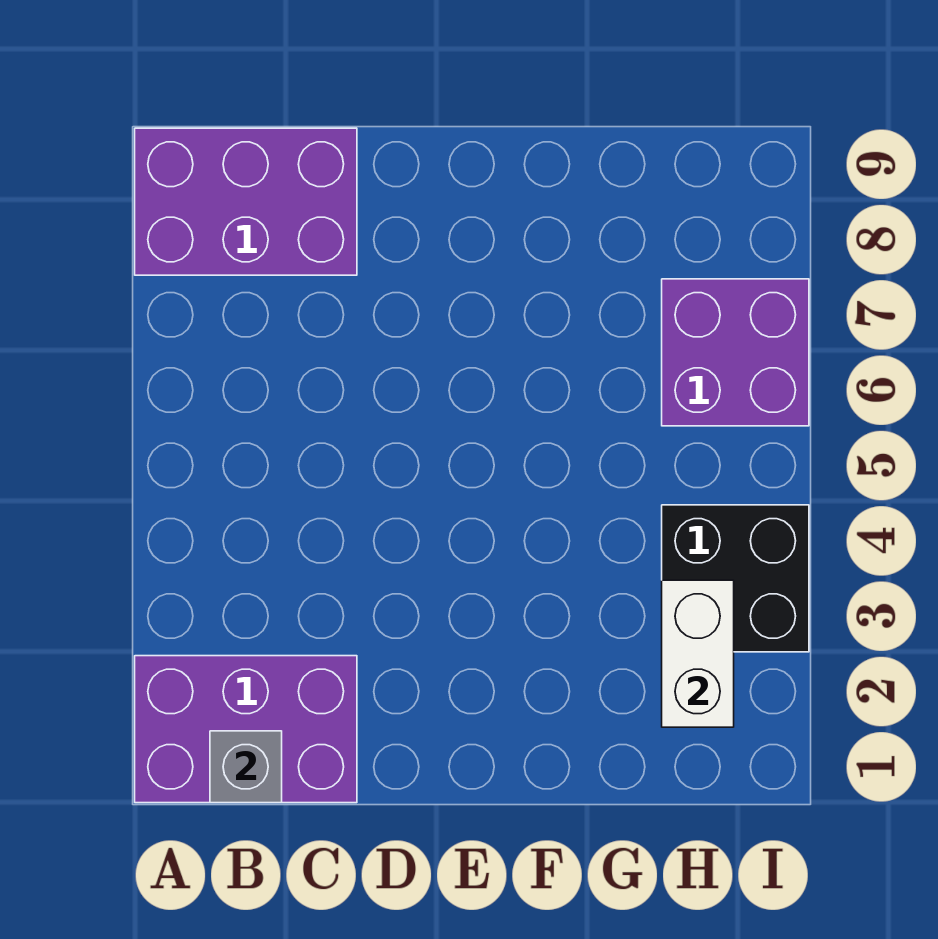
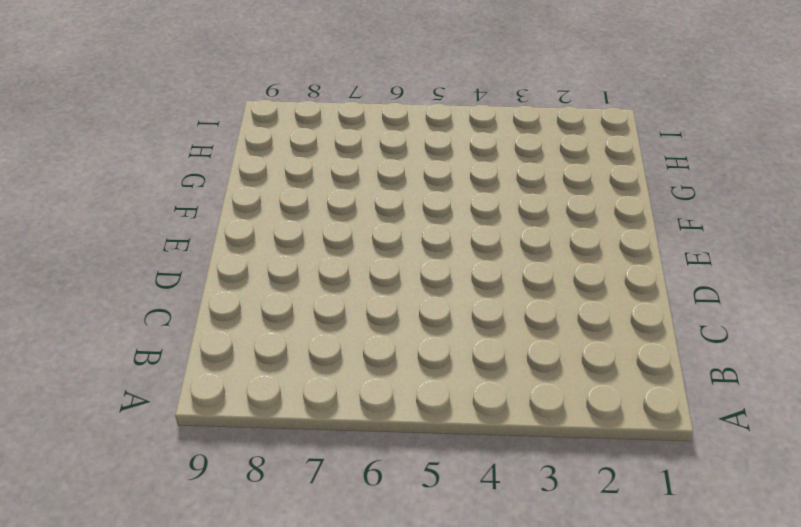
none -> purple brick A1:C2 level 1
none -> purple brick A8:C9 level 1

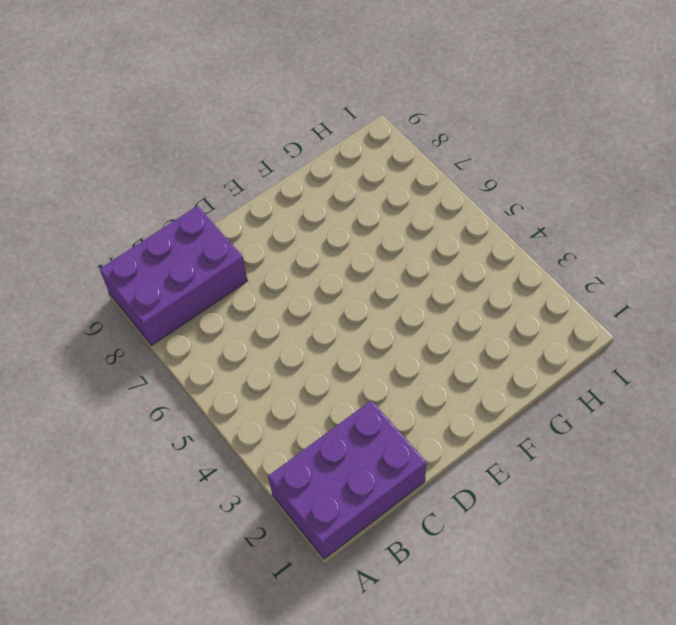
none -> black brick H3:I4 level 1
none -> purple brick H6:I7 level 1

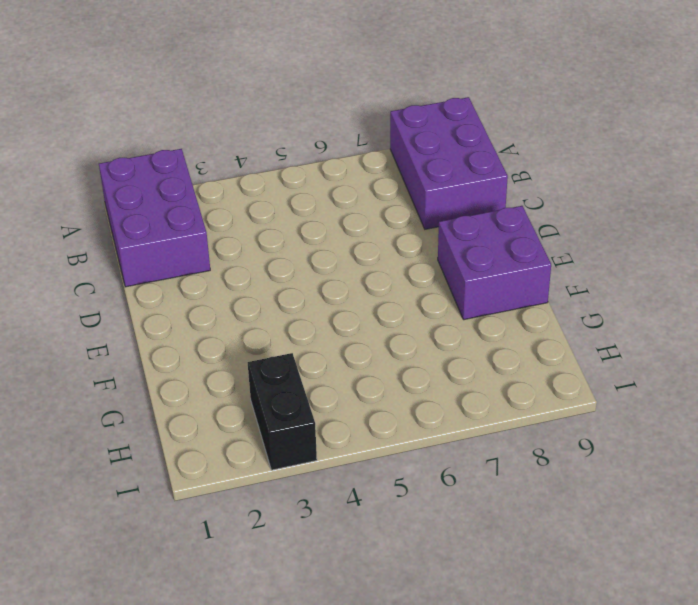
purple brick E8:F9 level 1 -> purple brick H6:I7 level 1
black brick H3:I3 level 1 -> black brick H3:I4 level 1
none -> grey brick B1 level 2
none -> white brick H2:H3 level 2

